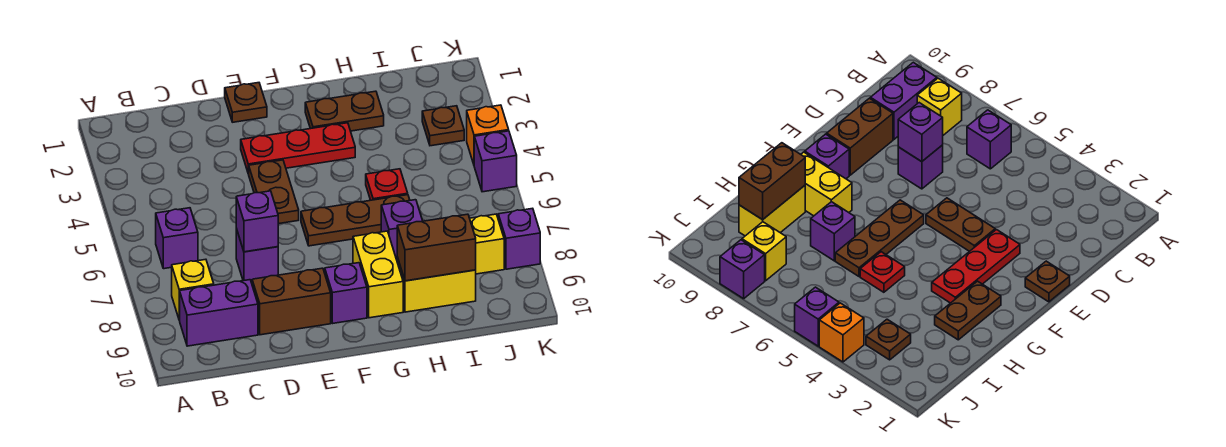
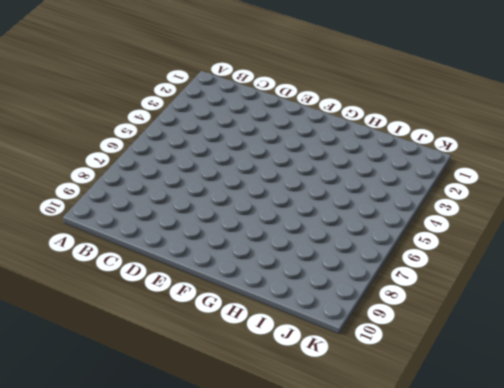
none -> purple brick B6 level 1
none -> yellow brick B8 level 1
none -> purple brick B9:C9 level 1

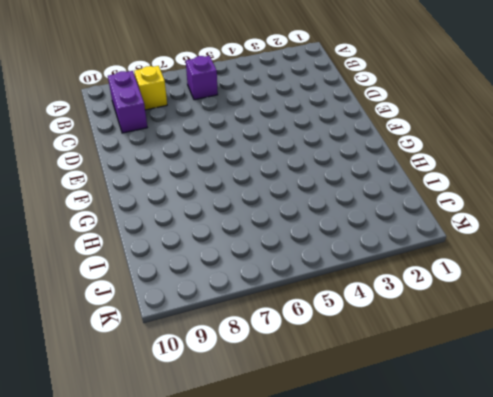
none -> purple brick D7 level 1
none -> brown brick D9:E9 level 1
none -> brown plate E1 level 1

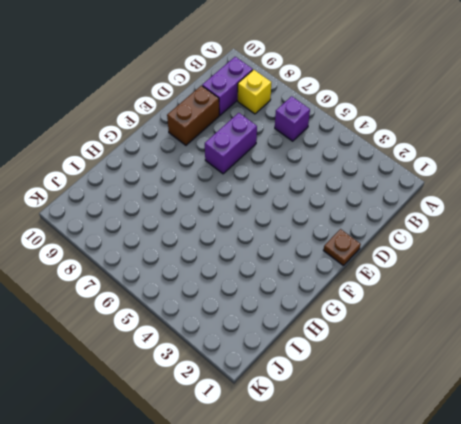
purple brick D7:E7 level 1 -> purple brick D7 level 1
none -> red plate E3:G3 level 1
none -> brown plate E4:E5 level 1
none -> brown plate F6:H6 level 1

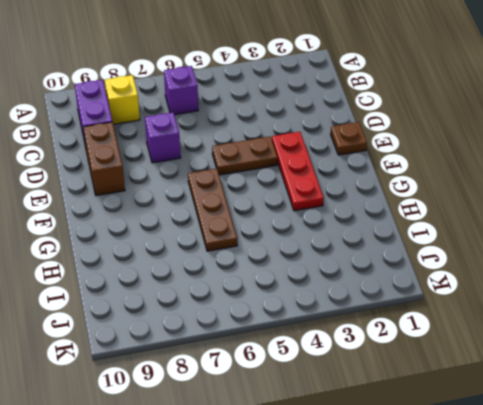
none -> purple brick F9 level 1
none -> brown plate G2:H2 level 1
none -> yellow brick G8:G9 level 1

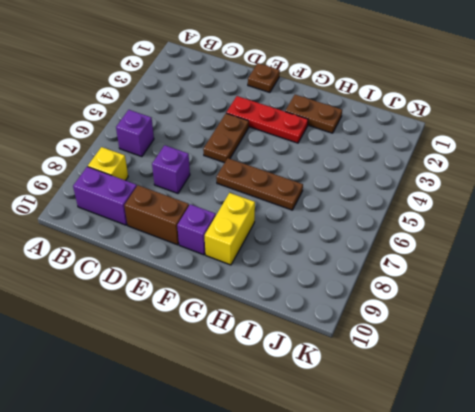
none -> red plate H5 level 1
none -> purple brick H7 level 1
none -> yellow brick H9:I9 level 1

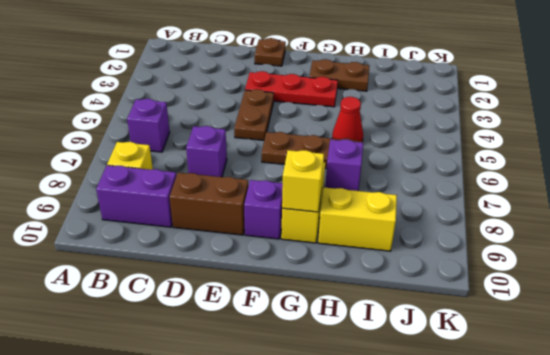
yellow brick G9 level 2 -> yellow brick J8 level 1
red cone H5 level 1 -> red plate H5 level 1
none -> brown plate J3 level 1
none -> orange brick K4 level 1
none -> purple brick K5 level 1

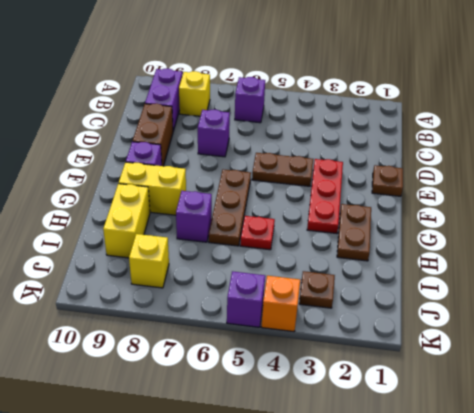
none -> purple brick K8 level 1
none -> purple brick D7 level 2
none -> brown brick H9:I9 level 2

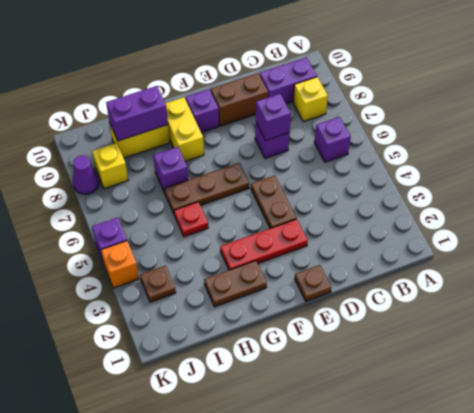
purple brick H9:I9 level 2 -> brown brick H9:I9 level 2
purple cone K8 level 1 -> purple brick K8 level 1

